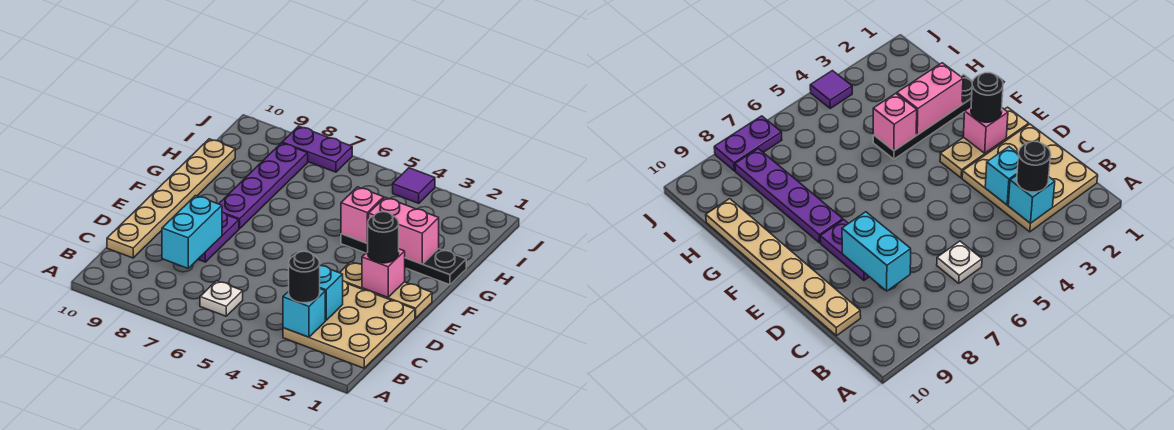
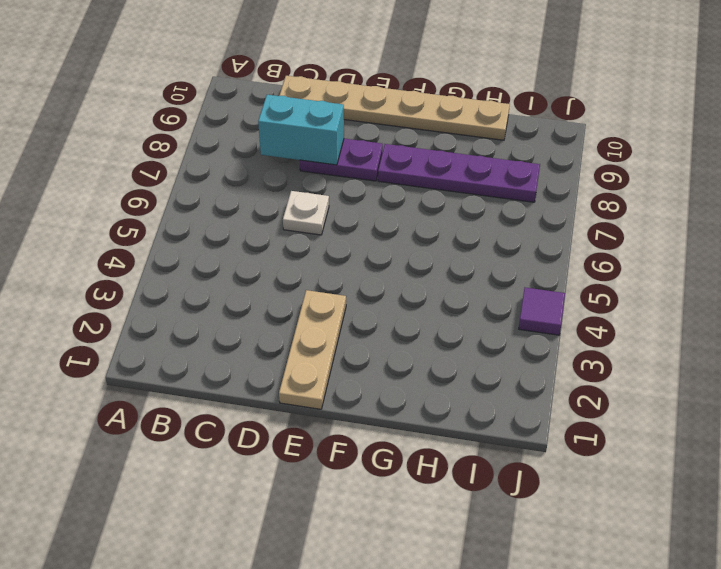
white plate D6 level 1 -> white plate B6 level 1
none -> tan plate B1:D3 level 1
none -> black plate G1:G4 level 1
none -> purple plate J7:J8 level 1

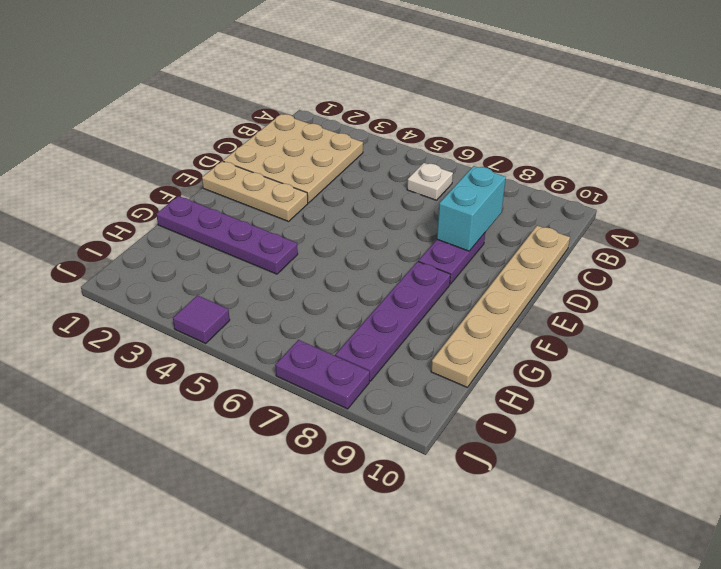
purple plate G1:G4 level 1 -> black plate G1:G4 level 1
none -> cyan brick B3 level 2
none -> cyan brick C3 level 2
none -> pink brick E2 level 2

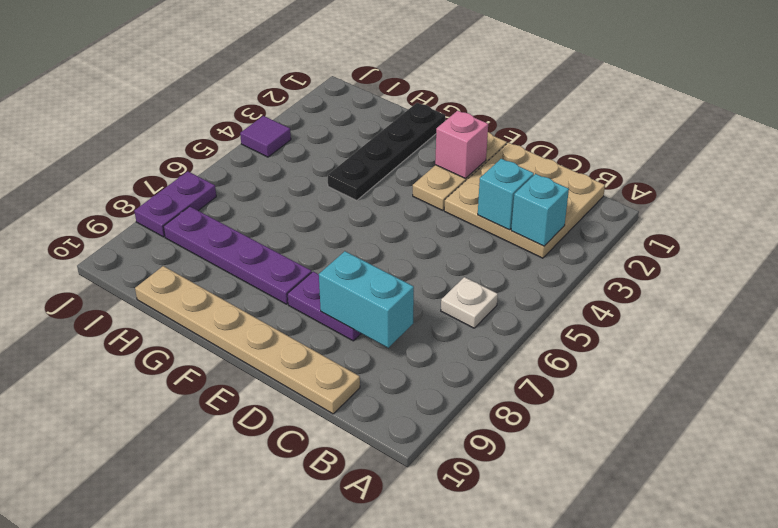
none -> pink brick G2:G3 level 2
none -> pink brick G4 level 2
none -> black round brick B3 level 3

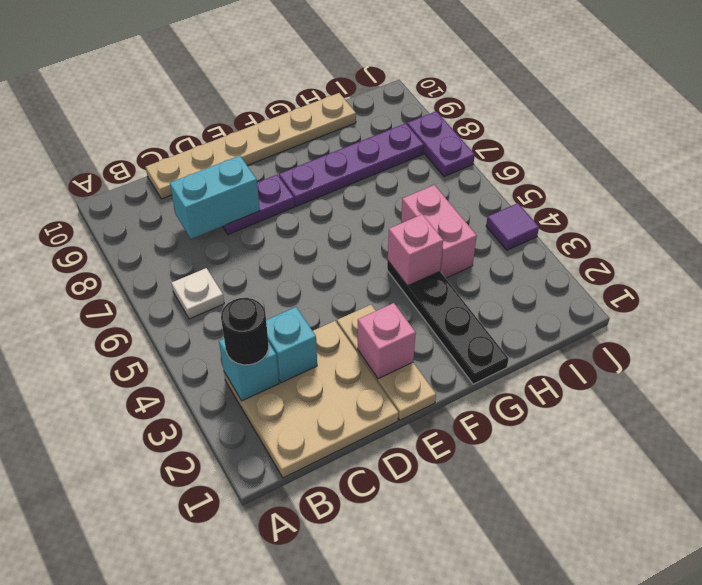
pink brick H4:H5 level 1 -> pink brick G2:G3 level 2
none -> black round brick E2 level 3

